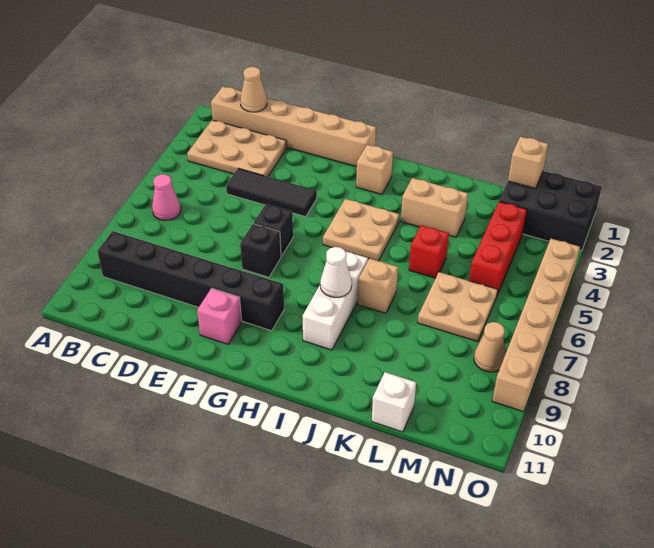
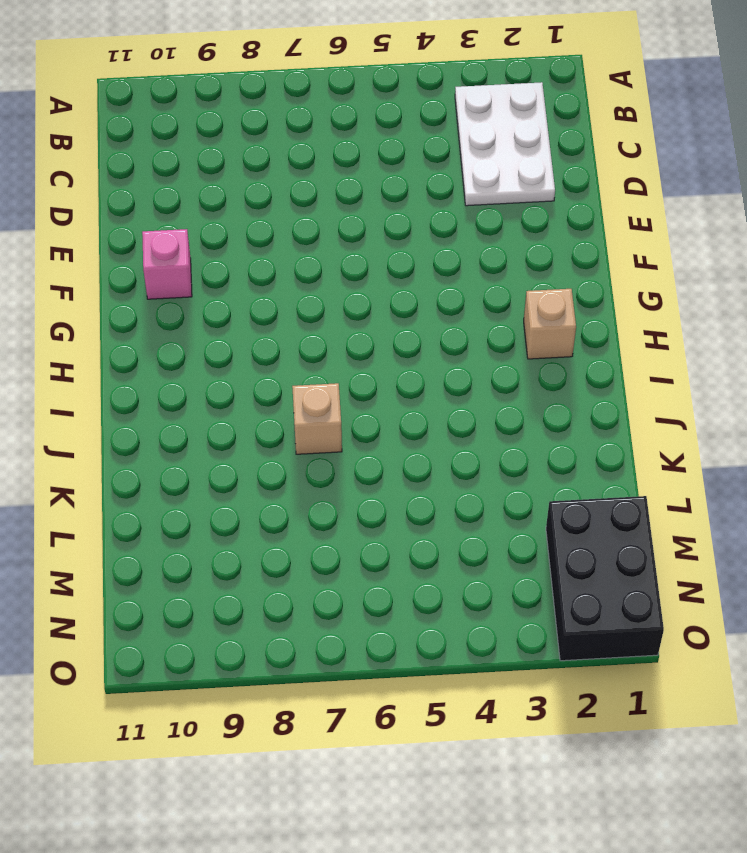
white plate B2:D3 level 1 -> tan plate B2:D3 level 1
none -> tan brick B1:G1 level 1
none -> pink cone B6 level 1
none -> black brick B9:G9 level 1

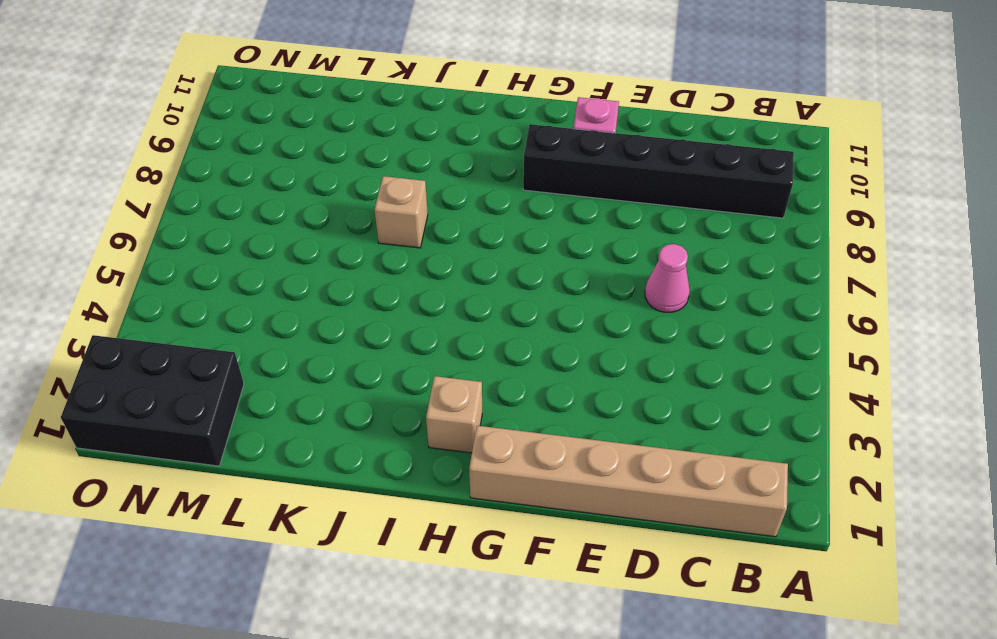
pink cone D6 level 1 -> pink cone B6 level 1
none -> tan plate B2:D3 level 1
none -> black tile D4:F4 level 1
none -> black brick F6 level 1

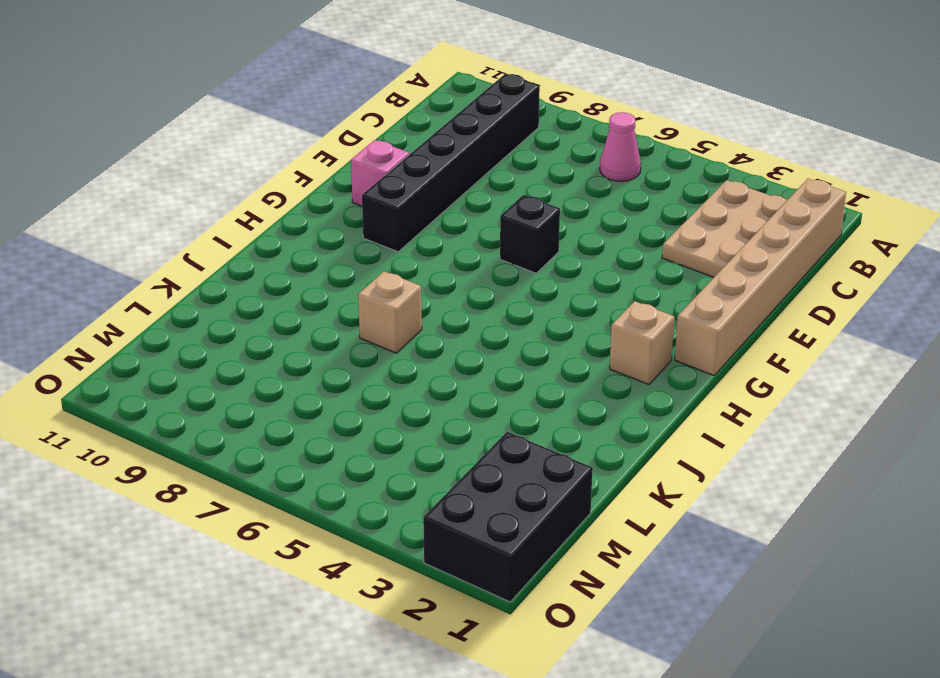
none -> black tile D4:F4 level 1
none -> black brick F7 level 1
none -> tan plate H4:I5 level 1

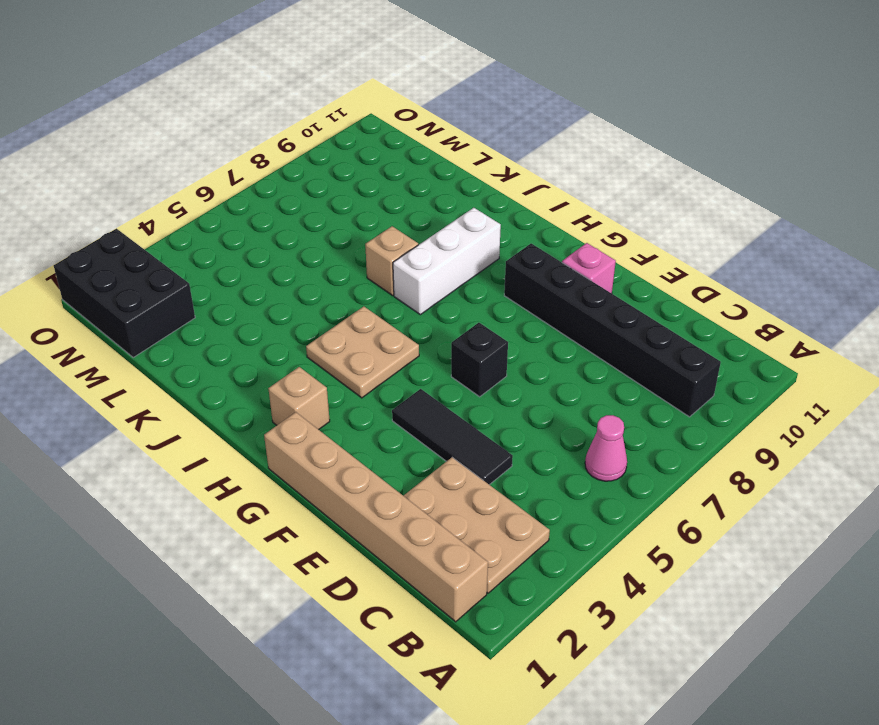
none -> black brick F7 level 1
none -> tan brick J3:K3 level 1
none -> red brick K5 level 1

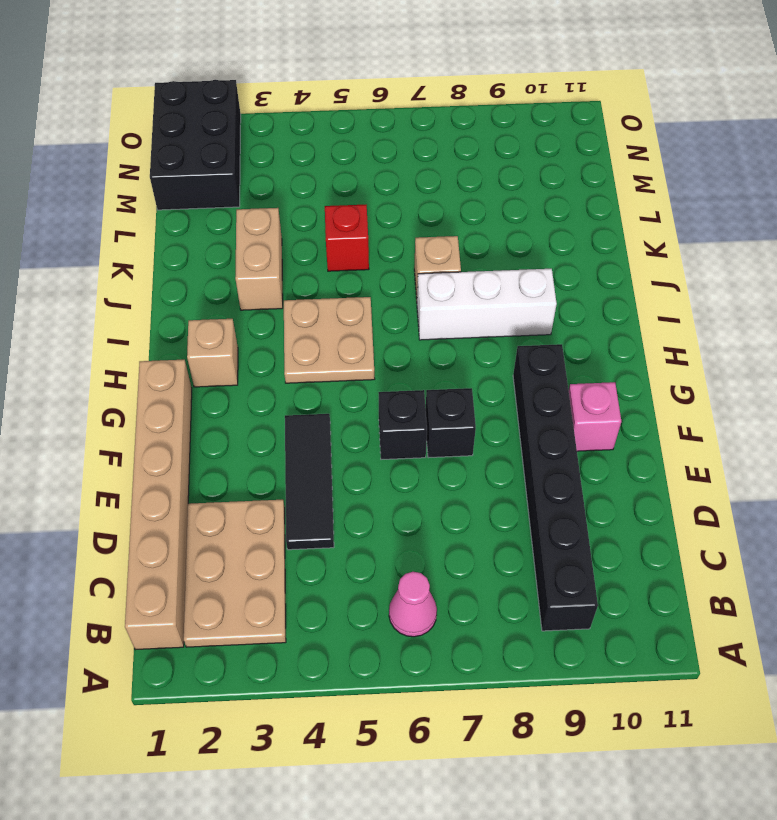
none -> tan plate L6:M7 level 1
none -> white brick L11 level 1
none -> red brick M3:M5 level 1

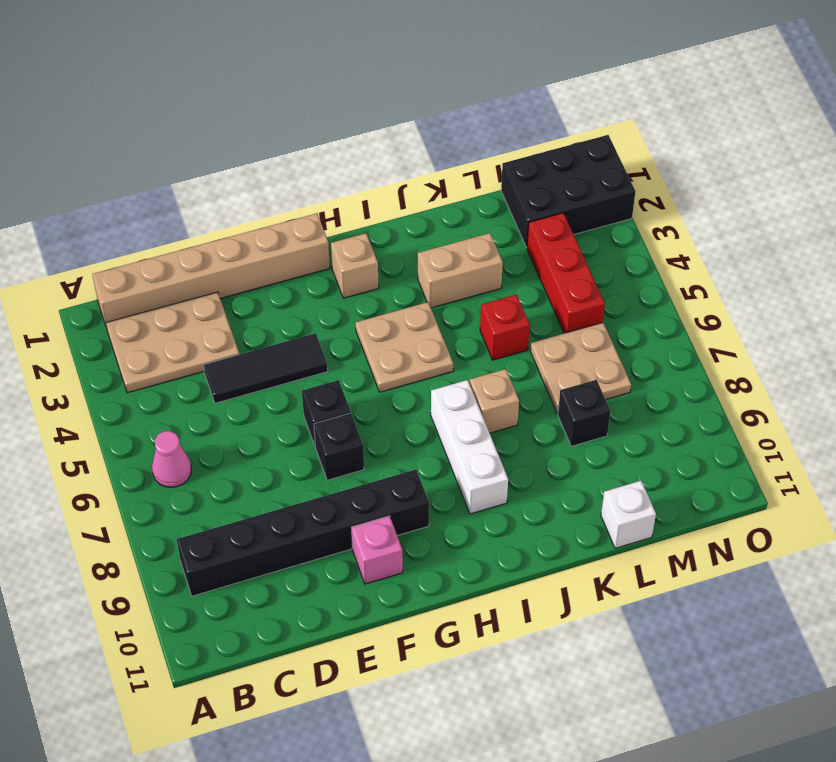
black brick L8 level 1 -> none
none -> tan cone N8 level 1
none -> tan brick O4:O9 level 1
none -> tan cone C1 level 2

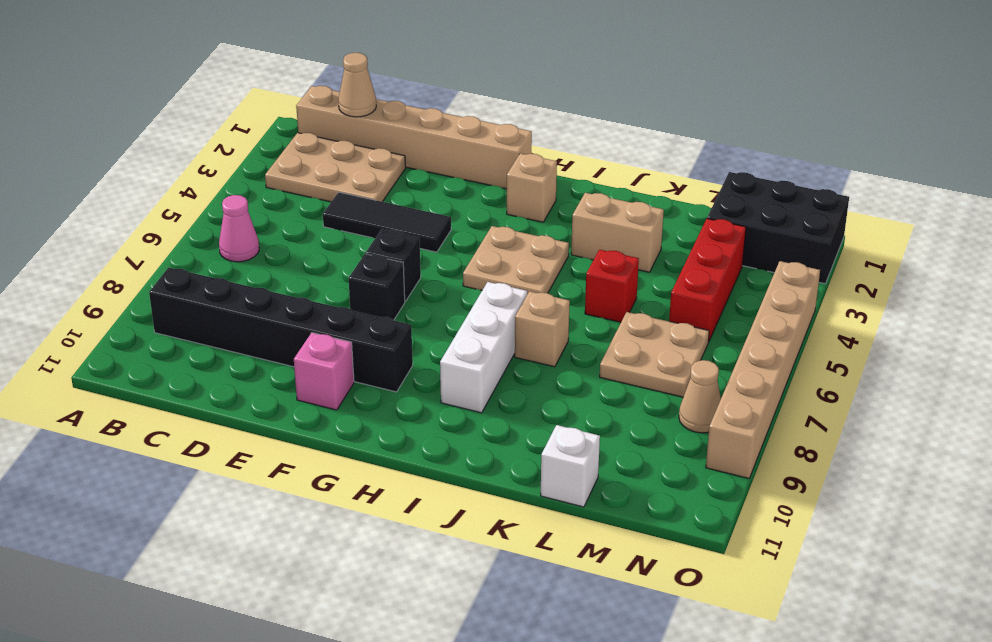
none -> white cone I8 level 2
none -> tan brick M1 level 2

